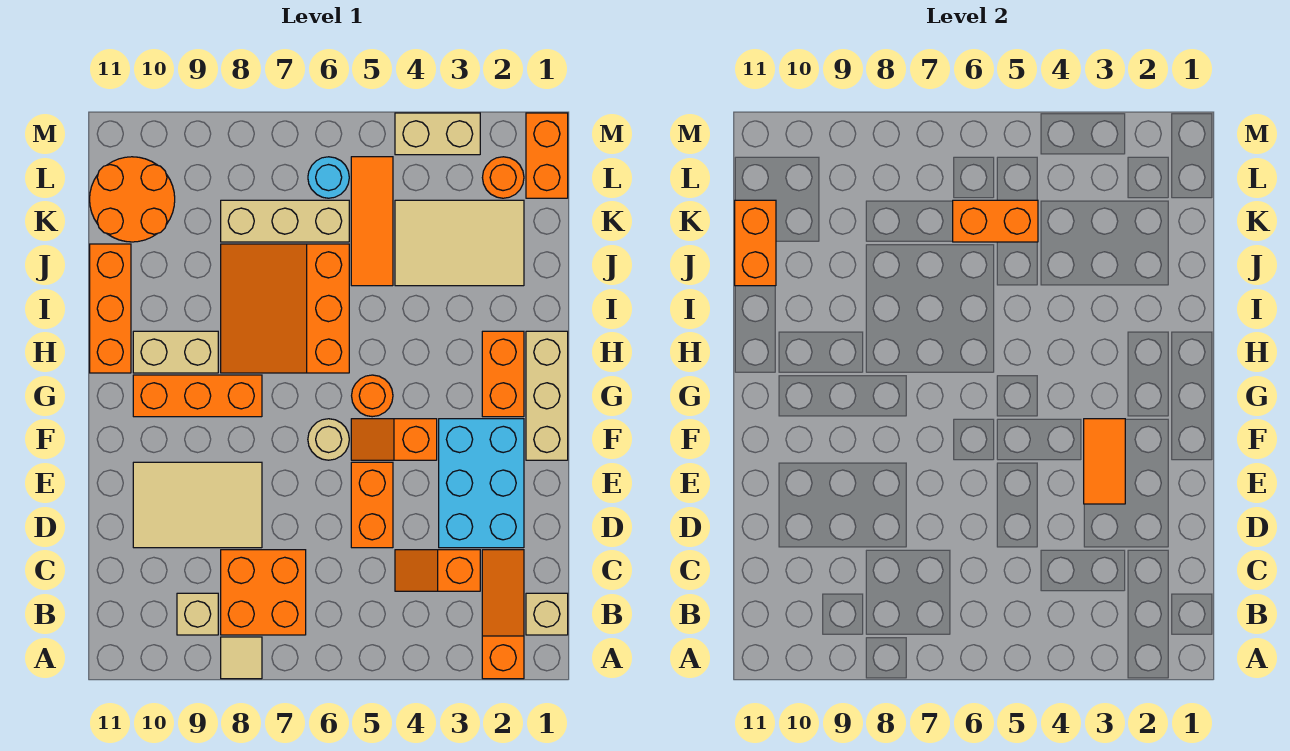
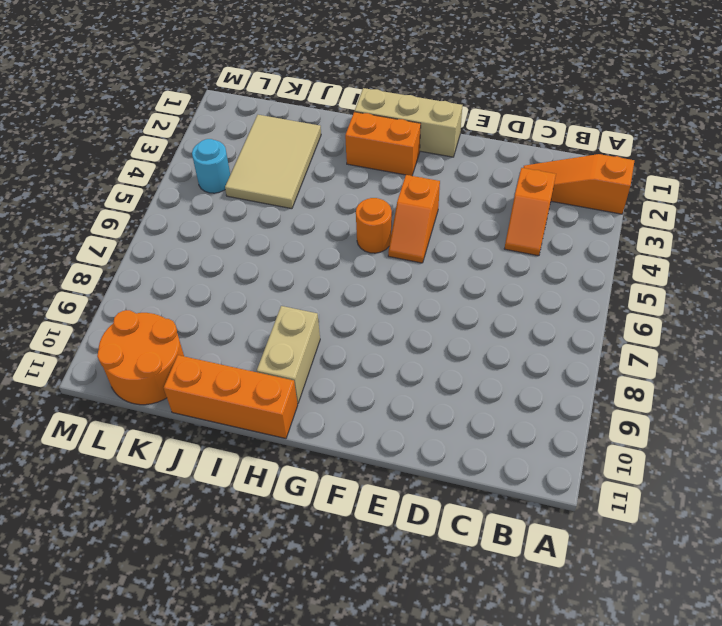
cyan round brick L4 level 1 -> cyan round brick L6 level 1
none -> tan tile A8 level 1
none -> tan brick B1 level 1
none -> orange brick B7:C8 level 1

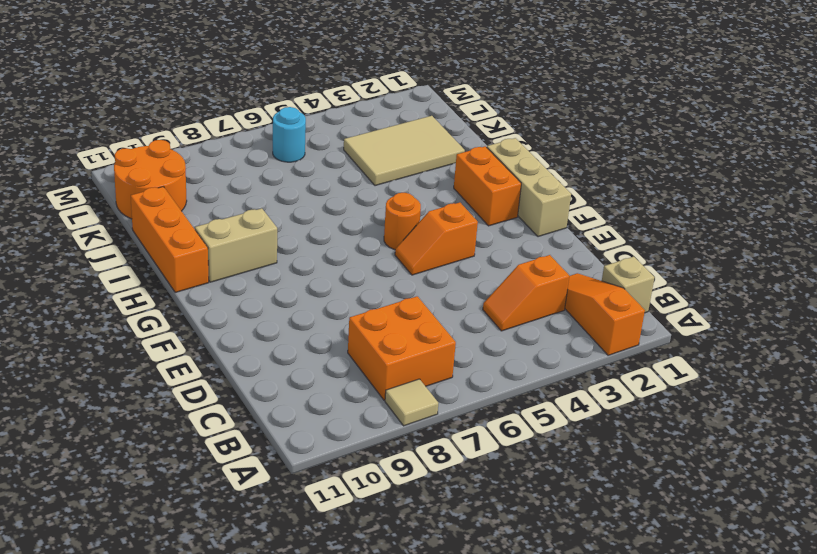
none -> tan brick B9 level 1
none -> cyan brick D2:F3 level 1
none -> orange brick D5:E5 level 1

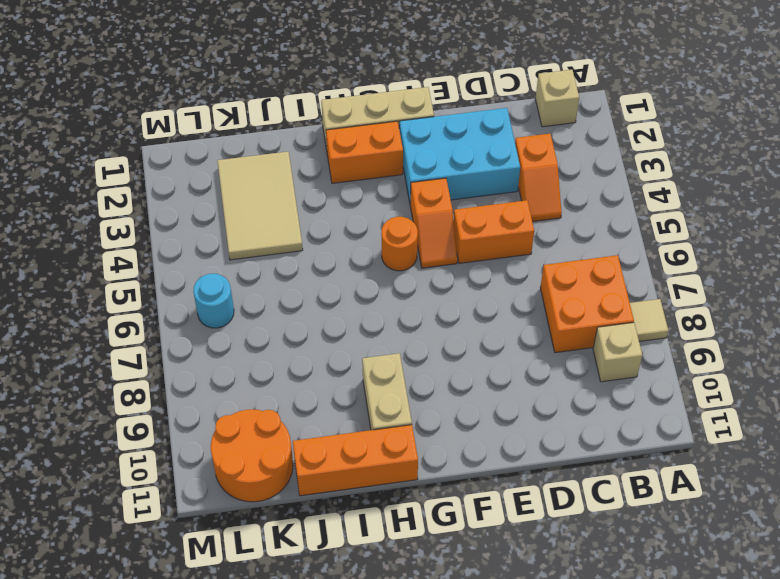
none -> orange slope A2:C2 level 1 top A
none -> tan tile D8:E10 level 1
none -> tan round brick F6 level 1

